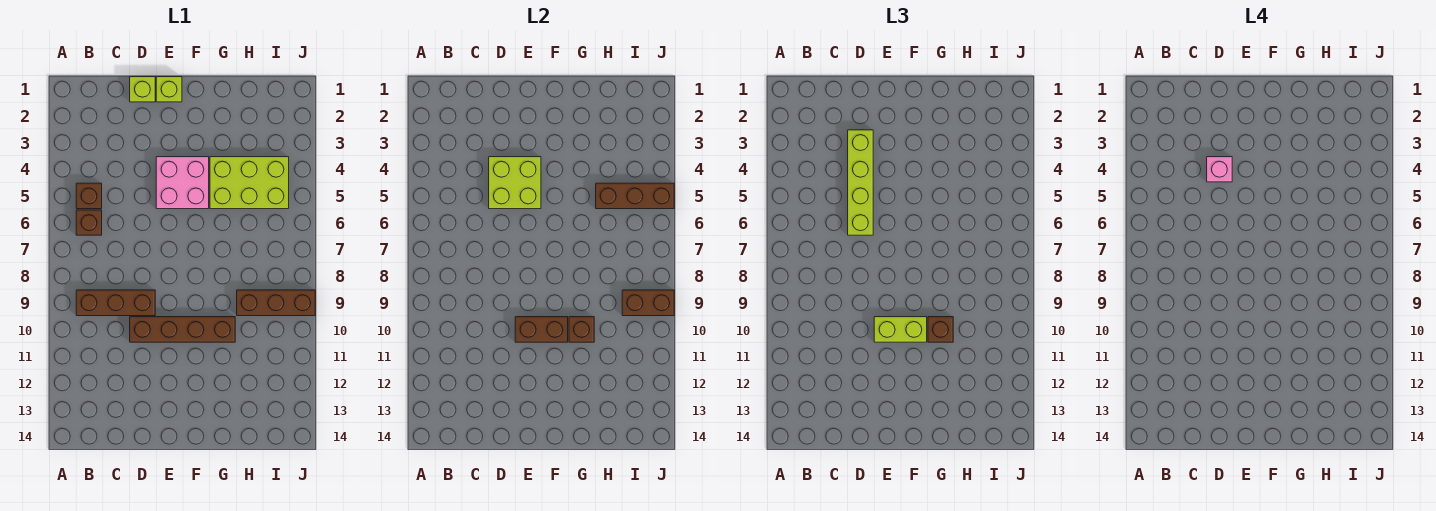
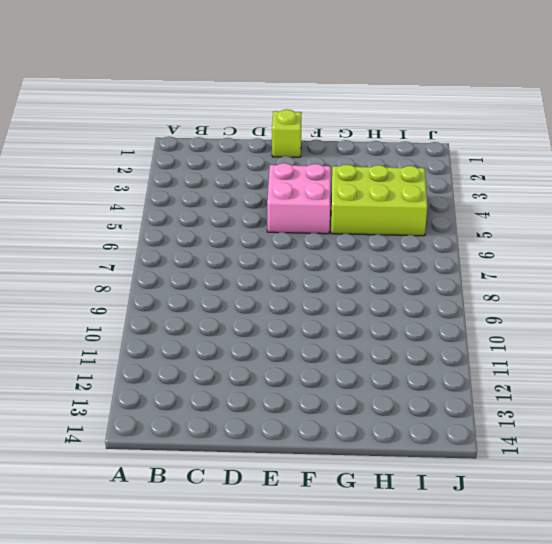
none -> brown brick B5 level 1
none -> brown brick B6 level 1
none -> brown brick B9:D9 level 1

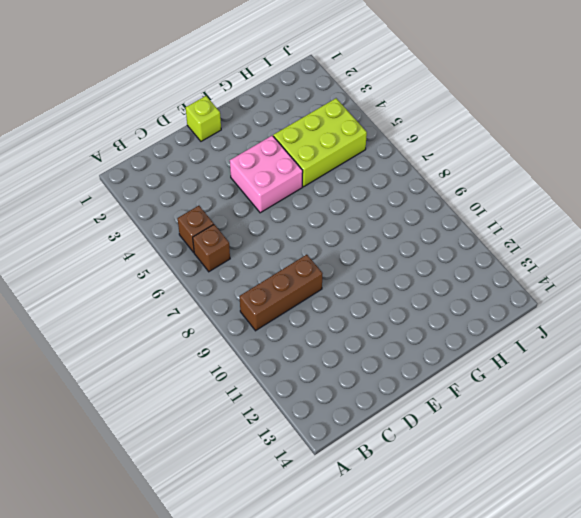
none -> lime brick D1 level 1
none -> brown brick D10:G10 level 1
none -> brown brick H9:J9 level 1

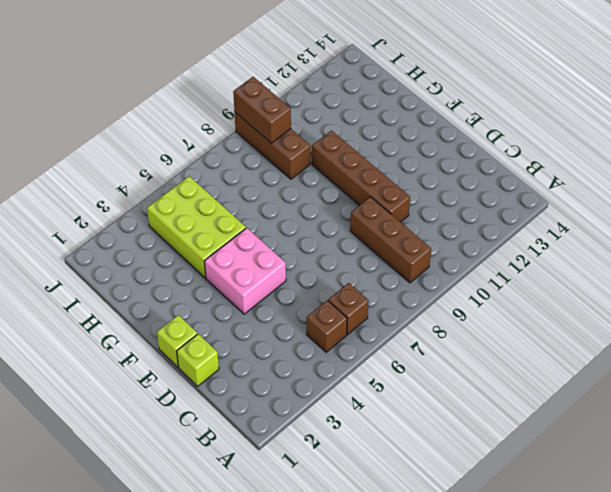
none -> lime brick D4:E5 level 2
none -> brown brick E10:F10 level 2
none -> brown brick G10 level 2

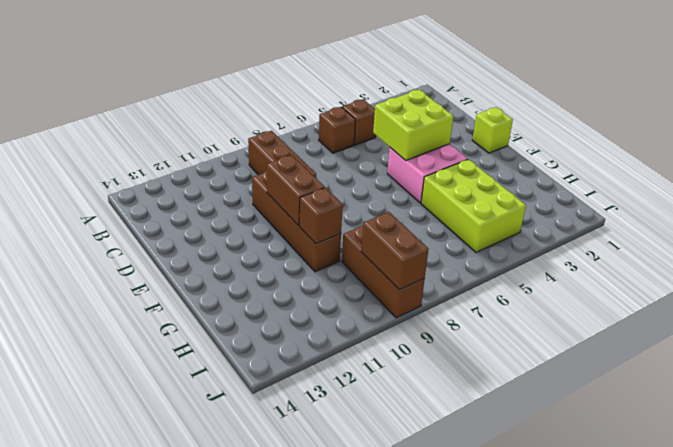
none -> lime brick D1 level 1
none -> brown brick H5:J5 level 2
none -> lime brick D3:D6 level 3

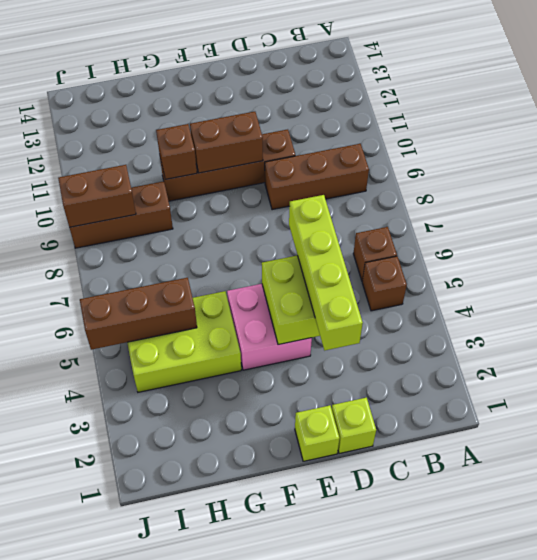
none -> lime brick E10:F10 level 3
none -> brown brick G10 level 3
none -> pink brick D4 level 4

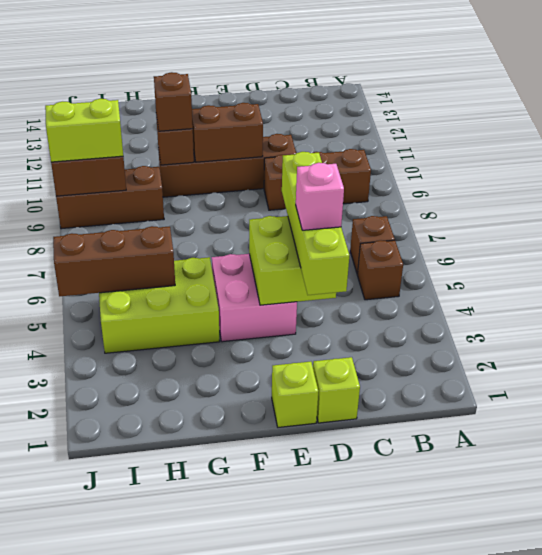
lime brick I9:J9 level 3 -> lime brick E10:F10 level 3

